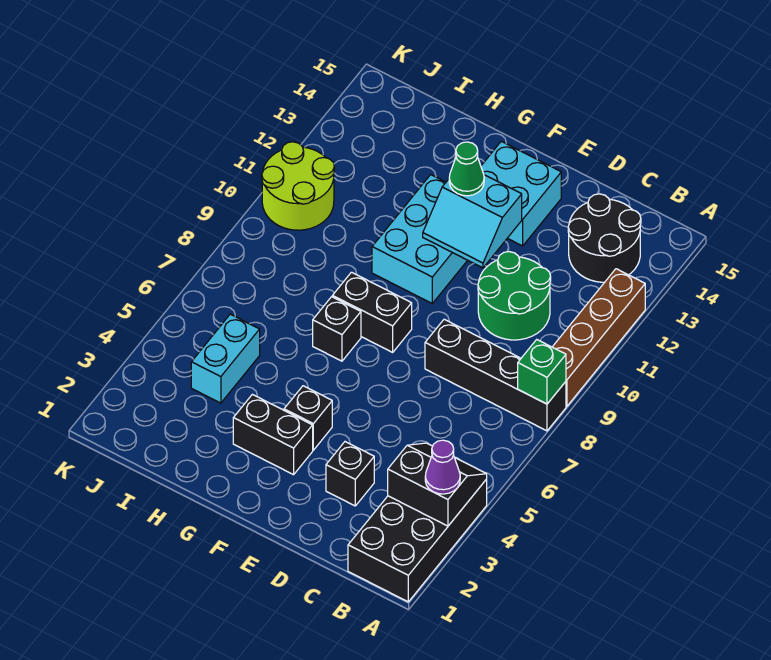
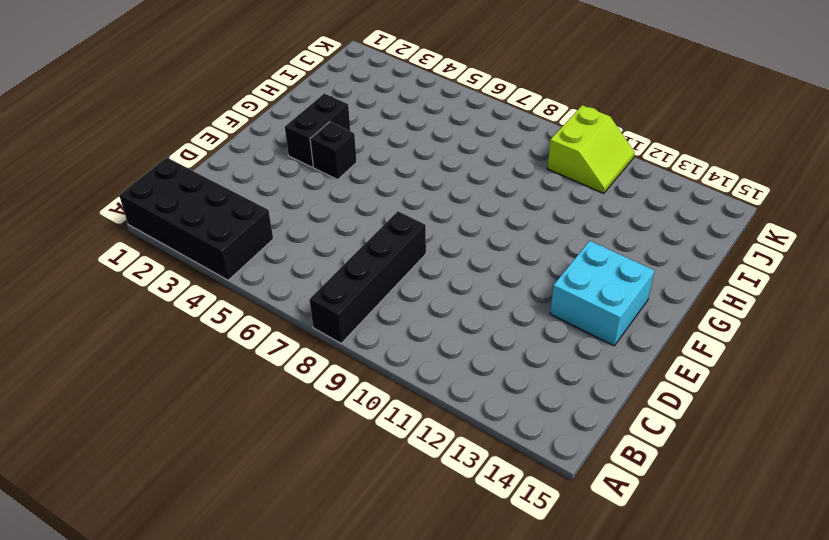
lime slope J10:K11 level 1 top 10 -> lime round brick J10:K11 level 1
none -> brown brick A9:A12 level 1
none -> black round brick B13:C14 level 1
none -> green round brick C10:D11 level 1

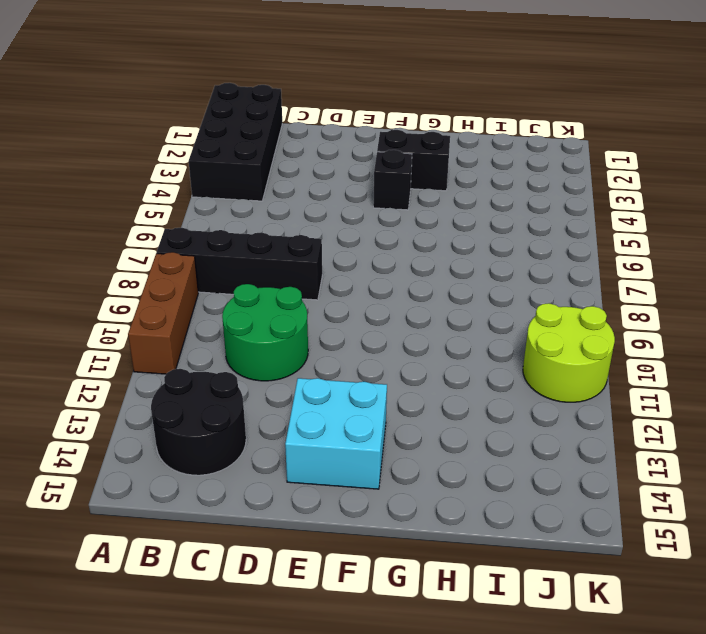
brown brick A9:A11 level 1 -> brown brick A9:A12 level 1
none -> black brick D3 level 1
none -> black brick F8:G8 level 1
none -> cyan brick F10:G12 level 1

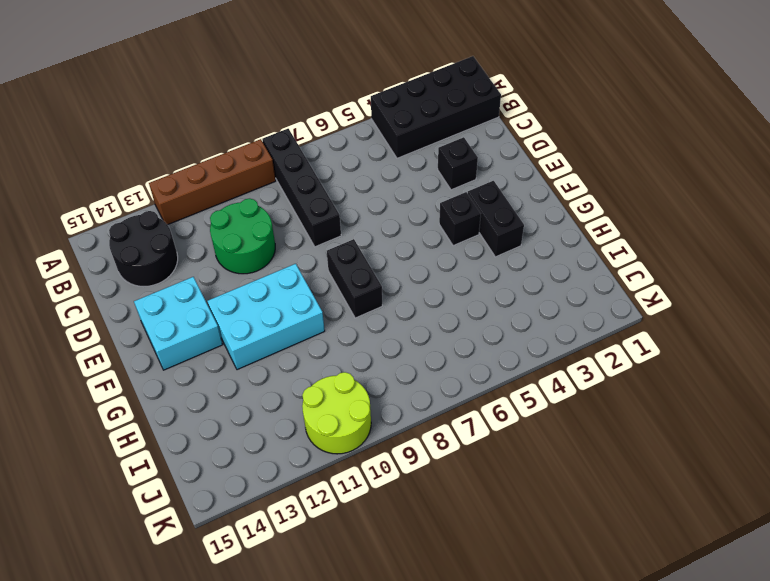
none -> black brick G7 level 1
none -> cyan brick I4:I5 level 1
none -> black slope A3:B4 level 2 top 3

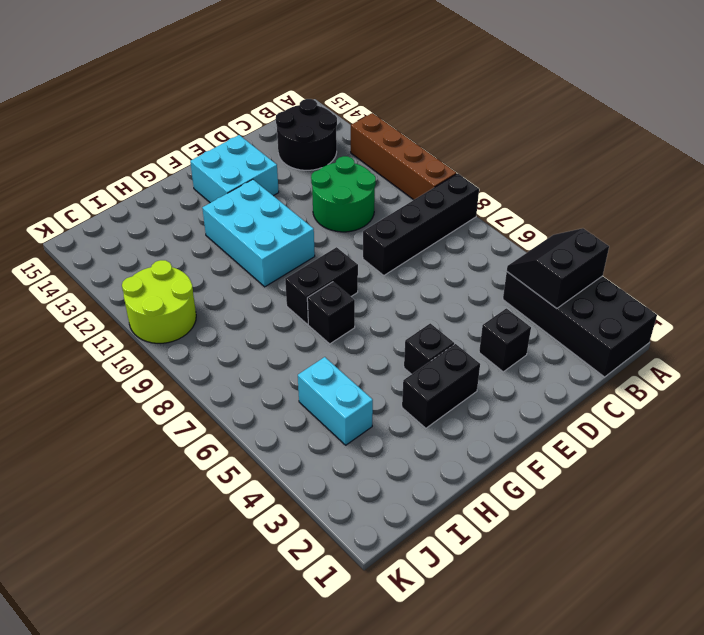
none -> green brick A8 level 2
none -> cyan slope E11:F12 level 2 top 12
none -> purple cone A3 level 3

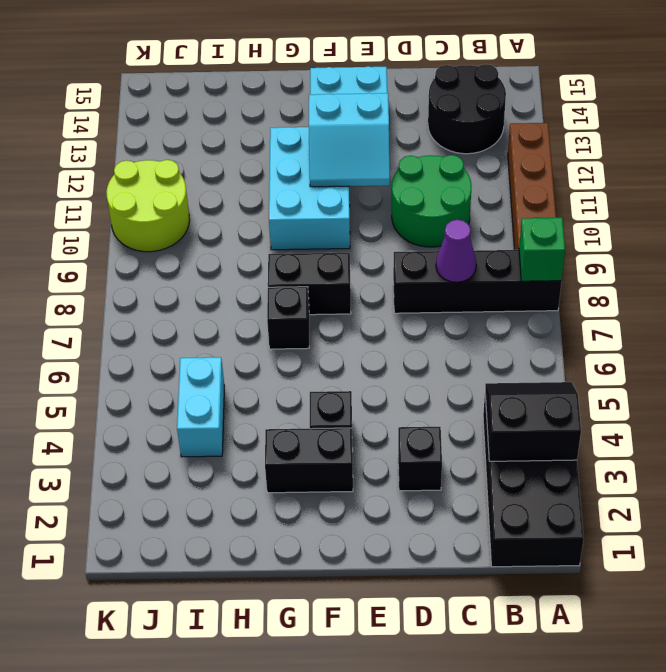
purple cone C8 level 2 -> purple cone A3 level 3
none -> green cone F12 level 3

